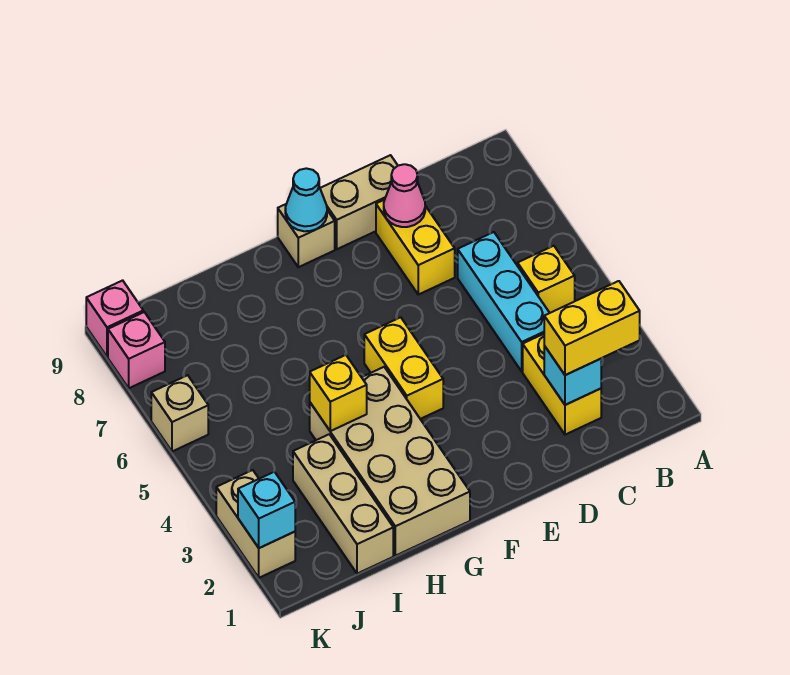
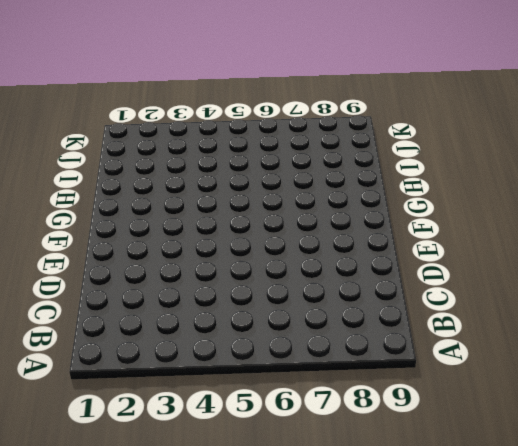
none -> yellow brick B5 level 1
none -> yellow brick C2:C3 level 1
none -> cyan brick C4:C6 level 1

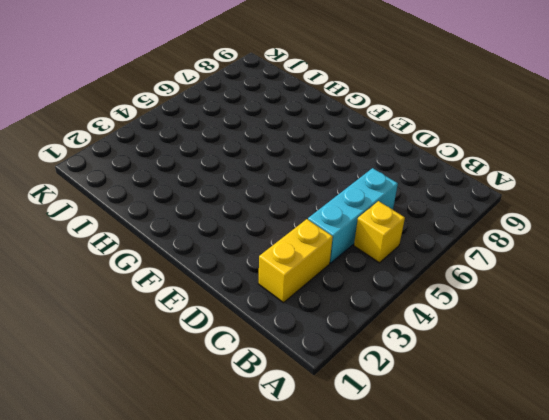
none -> yellow brick D7:D8 level 1
none -> tan brick D9:E9 level 1
none -> yellow brick F4:F5 level 1

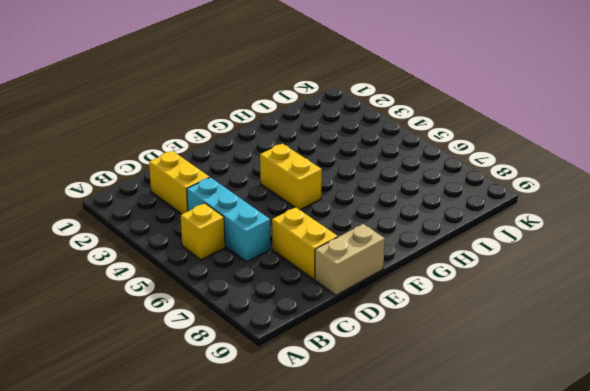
none -> tan brick F9 level 1
none -> tan brick G1:H4 level 1
none -> tan brick I1:I3 level 1

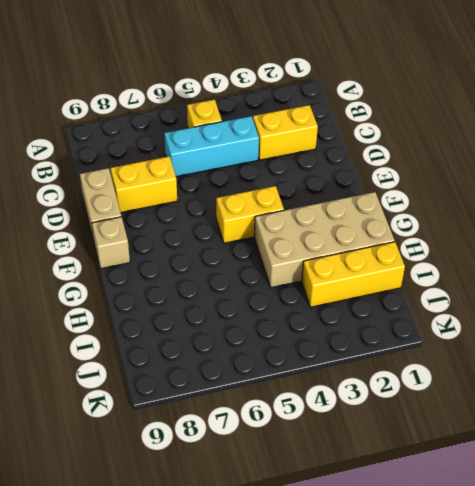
yellow brick I1:I3 level 1 -> tan brick I1:I3 level 1
none -> tan brick K2:K3 level 1
none -> tan brick K6 level 1
none -> pink brick K8 level 1

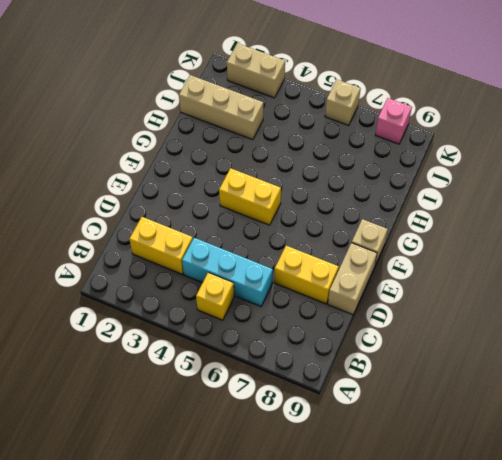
none -> tan brick G1:H4 level 1
none -> pink brick K9 level 1
none -> cyan brick C2 level 2

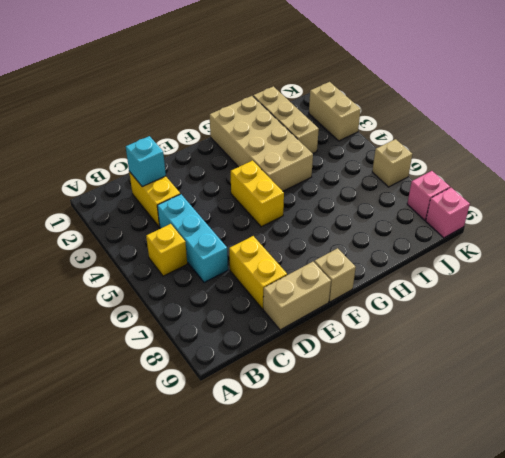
none -> pink cone D8 level 2
none -> cyan cone F9 level 2
none -> yellow brick H4 level 2

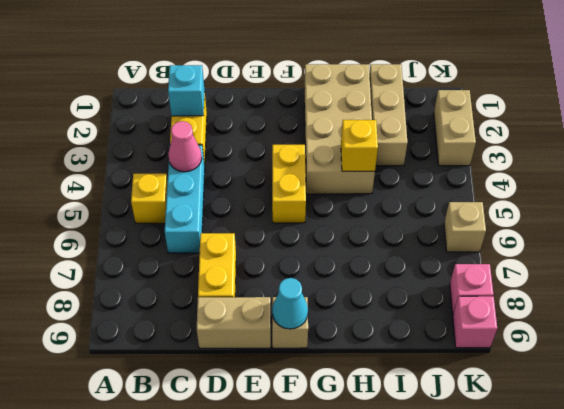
pink cone C4 level 2 -> pink cone D8 level 2
none -> cyan brick K2 level 2
none -> yellow brick B2:C2 level 3

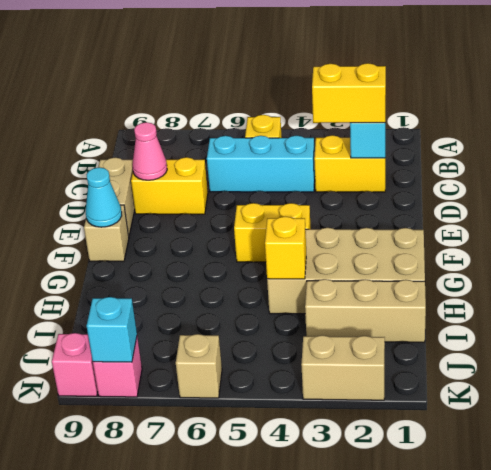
yellow brick C2:C3 level 3 -> yellow brick B2:C2 level 3
cyan brick K8 level 2 -> cyan brick K2 level 2

